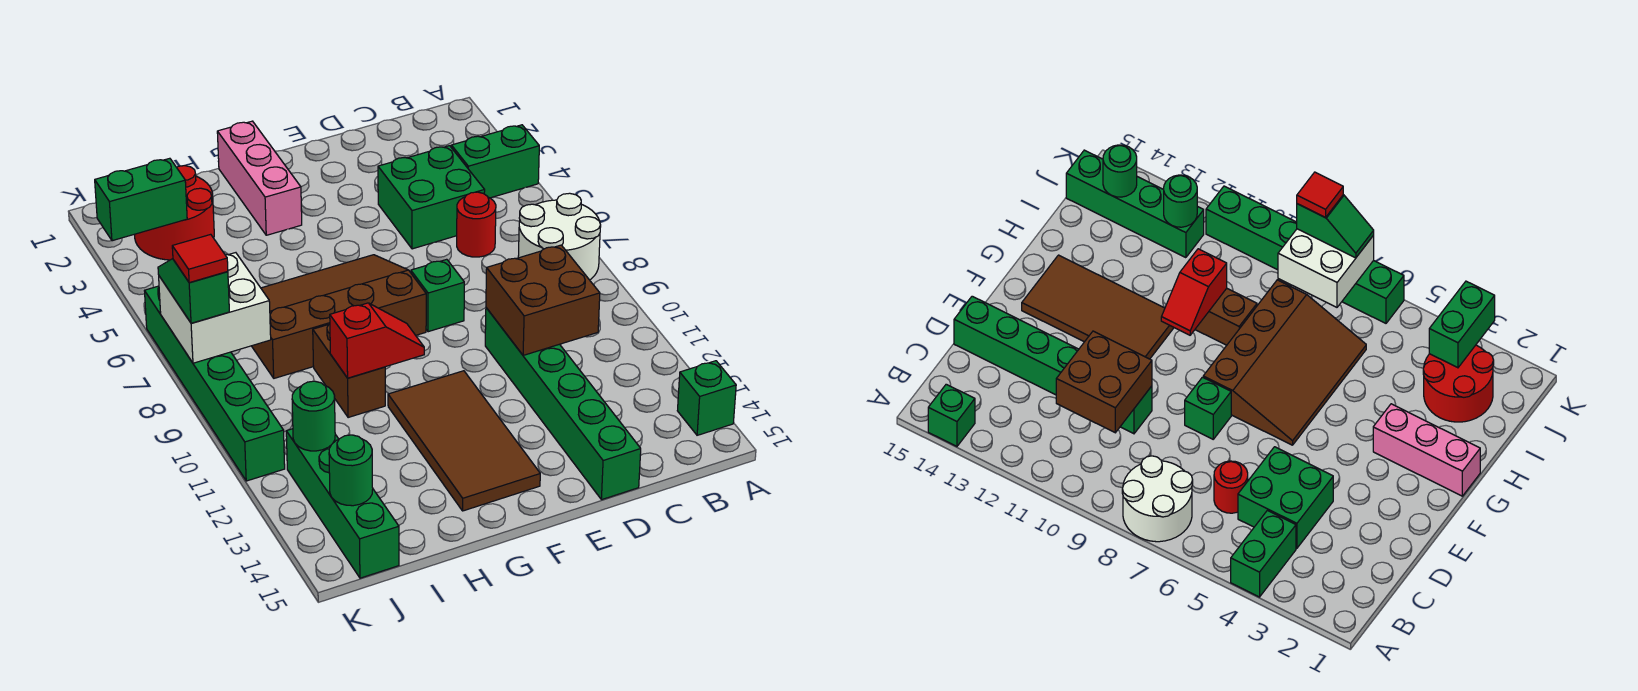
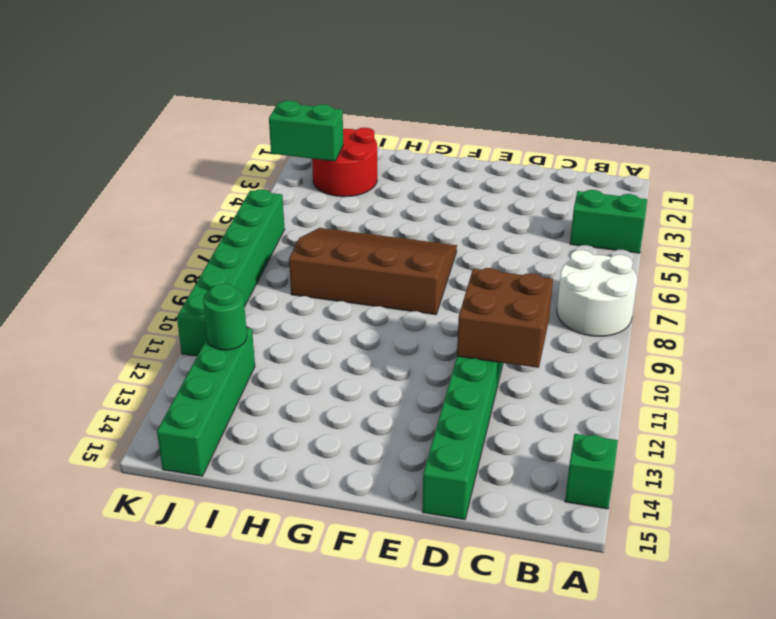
none -> green brick C4:D5 level 1
none -> red round brick C6 level 1
none -> green brick E8 level 1

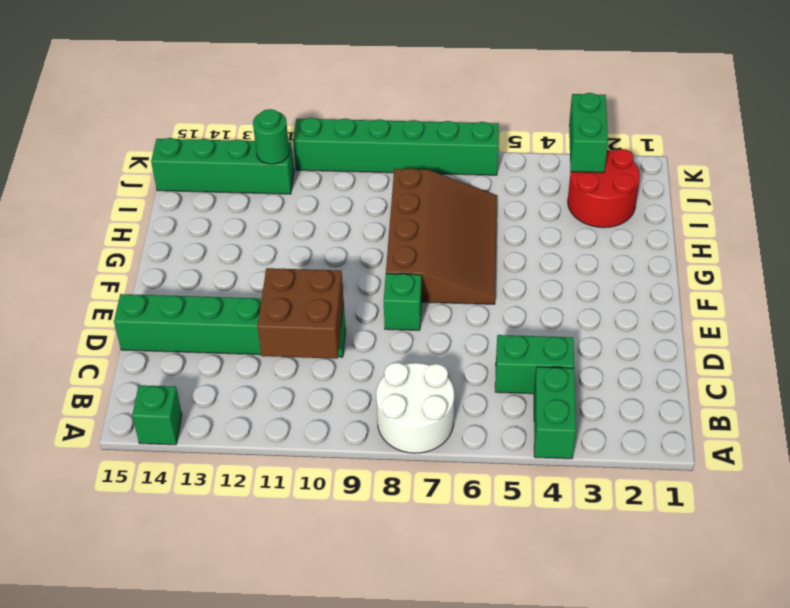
green brick C4:C5 level 1 -> green brick C4:D5 level 1
none -> red round brick C6 level 1
none -> brown tile F11:G14 level 1
none -> pink brick G1:G3 level 1

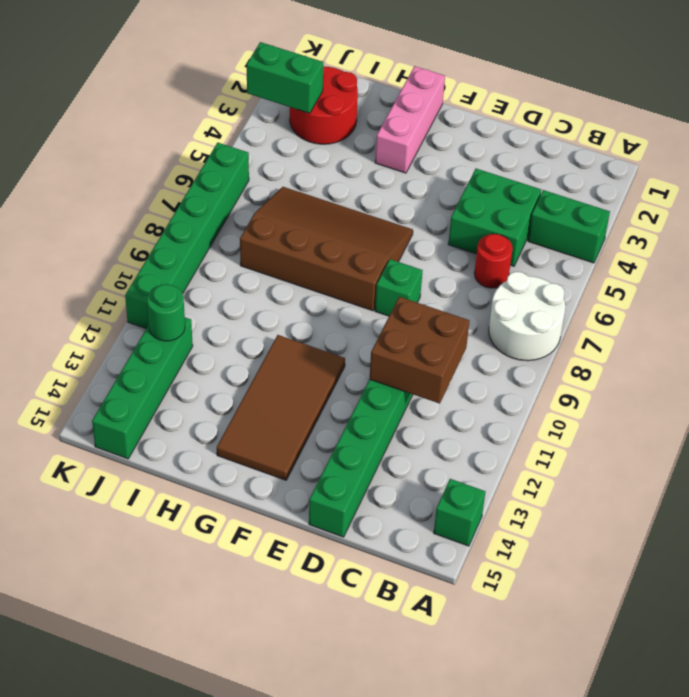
none -> brown brick H9:H10 level 1
none -> red slope G10:H10 level 2 top H
none -> white brick J7:K8 level 2

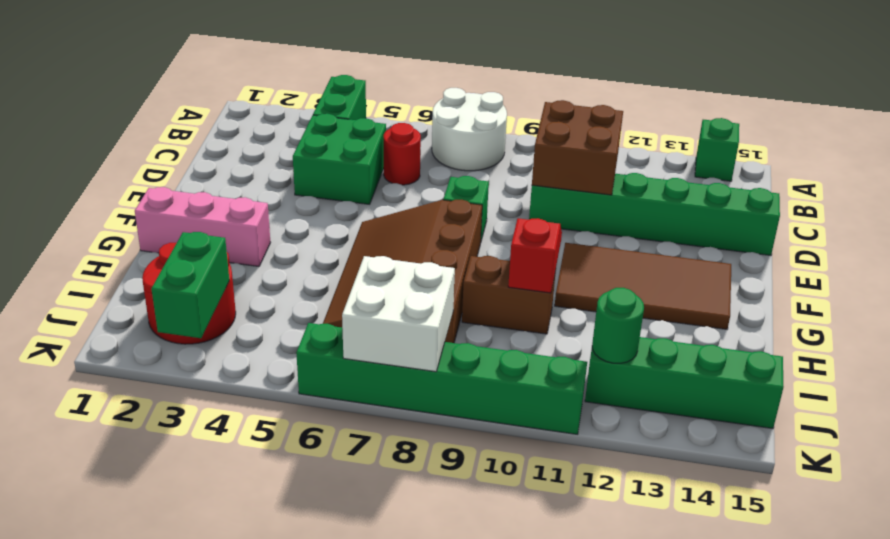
none -> green round brick J14 level 2
none -> green slope K7:K8 level 3 top 8
none -> red tile K8 level 4

